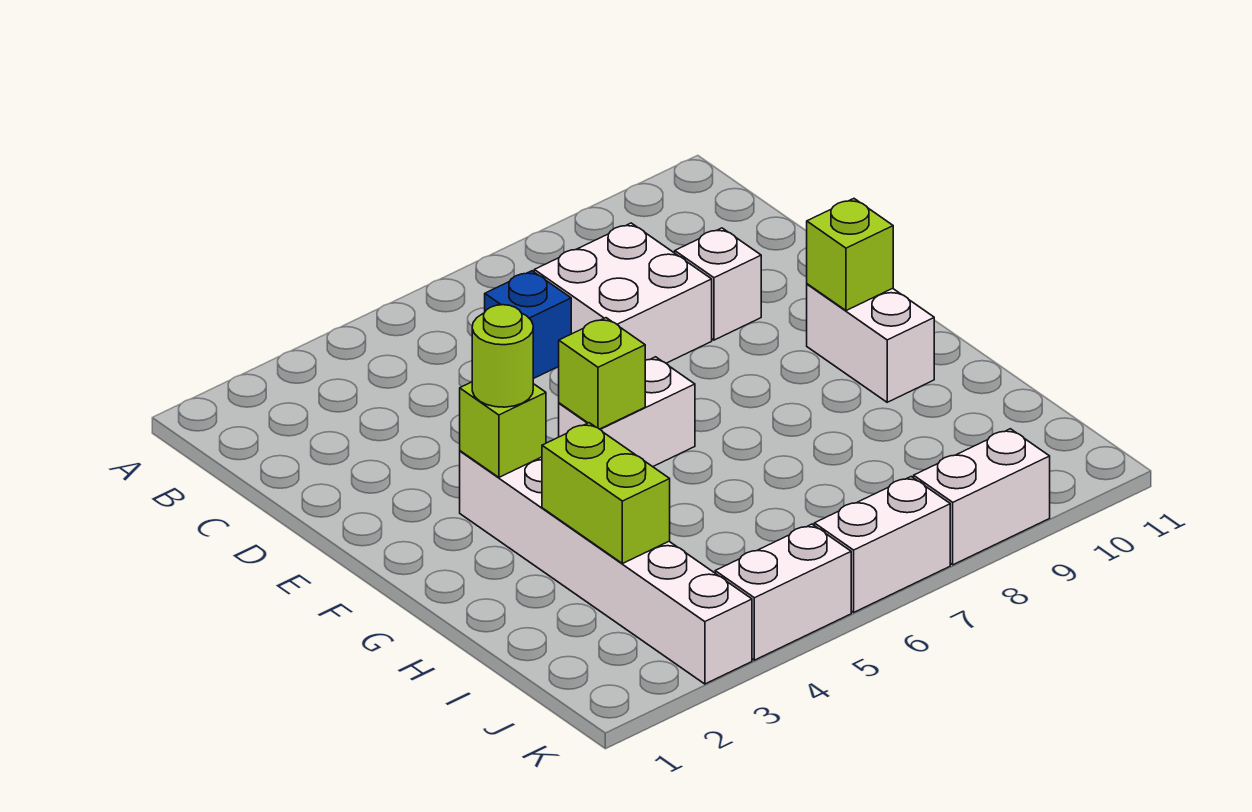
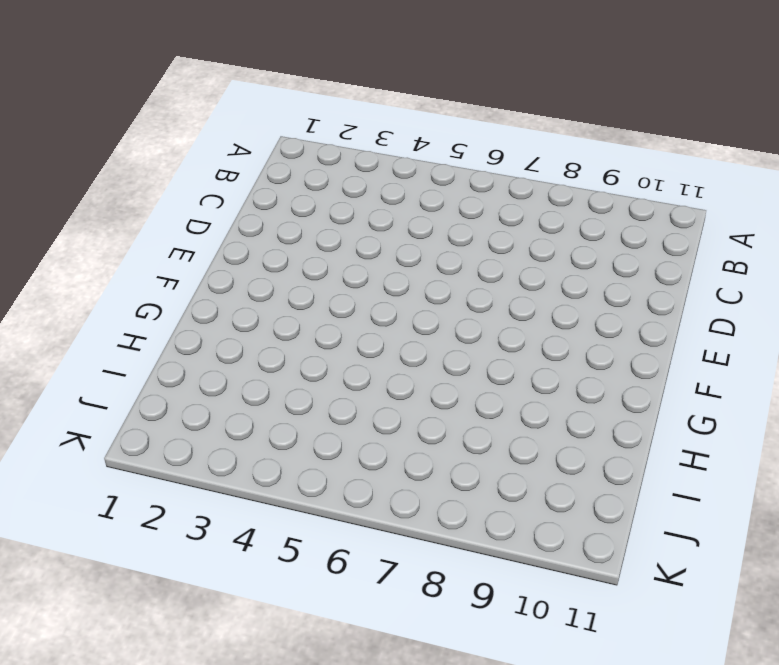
none -> blue brick C6 level 1
none -> white brick C7:D8 level 1
none -> white brick D9 level 1

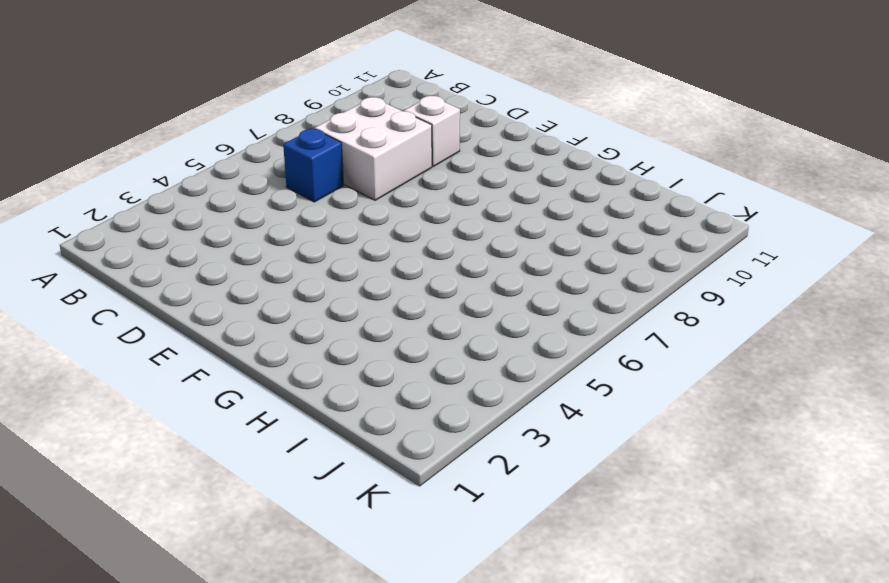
none -> white brick F3:K3 level 1
none -> white brick F5:F6 level 1
none -> white brick F10:G10 level 1

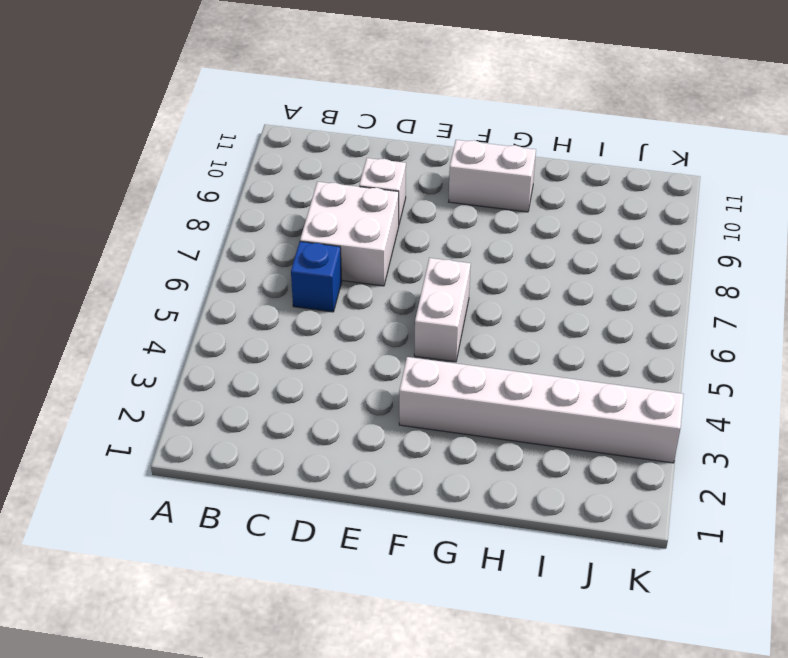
none -> white brick K4:K5 level 1
none -> white brick K6:K7 level 1
none -> white brick K8:K9 level 1

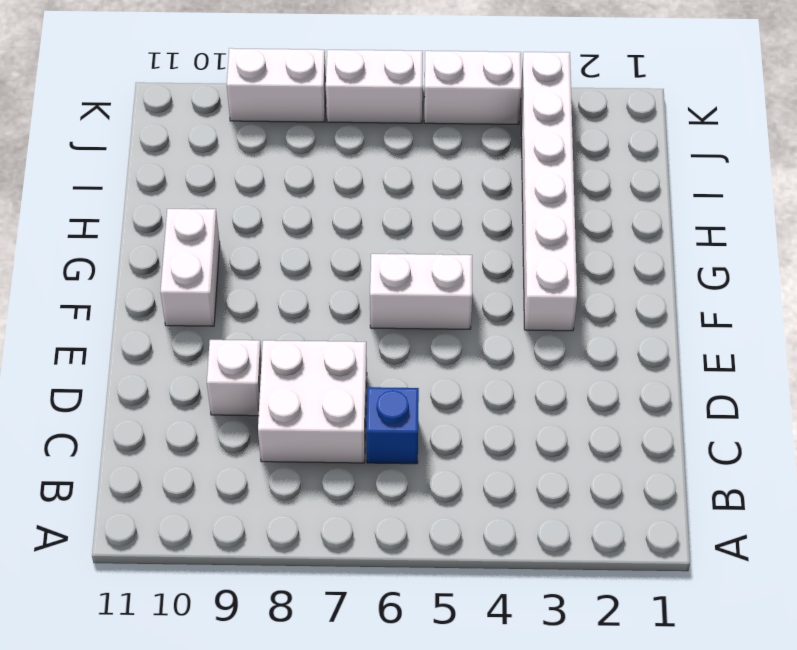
none -> lime brick F3 level 2
none -> lime brick F5 level 2
none -> lime brick F10 level 2

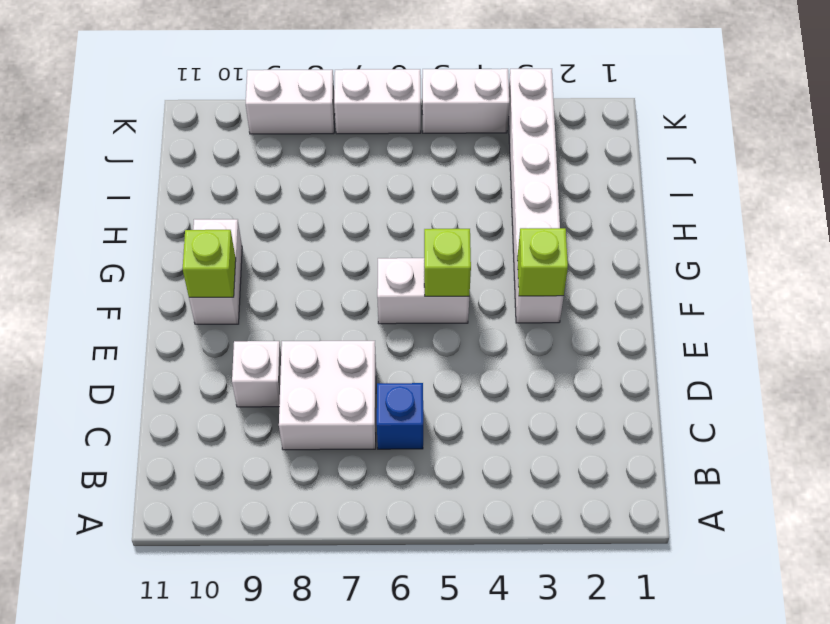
none -> lime brick H3:I3 level 2
none -> lime round brick F3 level 3

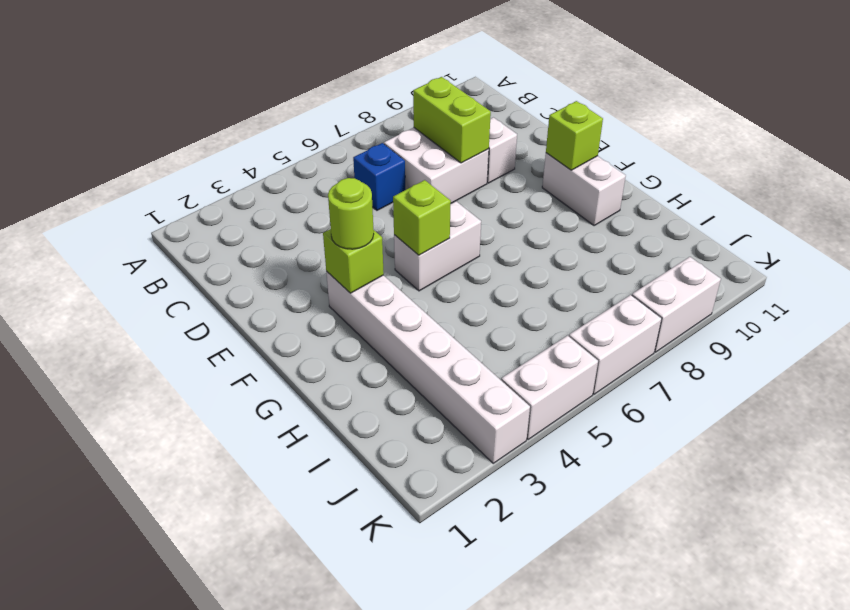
lime brick C8:D8 level 2 -> lime brick H3:I3 level 2

